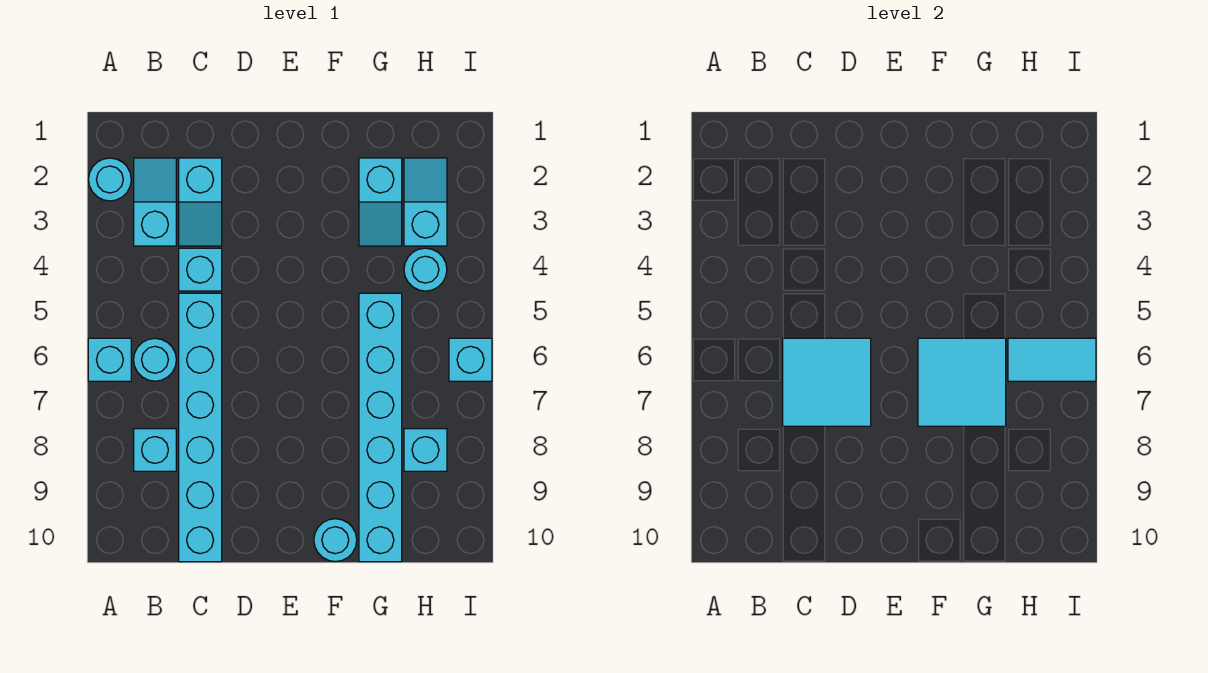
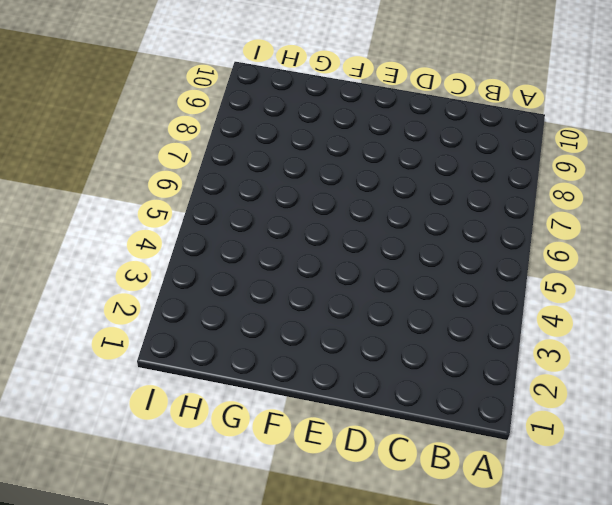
none -> cyan round brick A2 level 1
none -> cyan brick A6 level 1
none -> cyan slope B2:B3 level 1 top 3

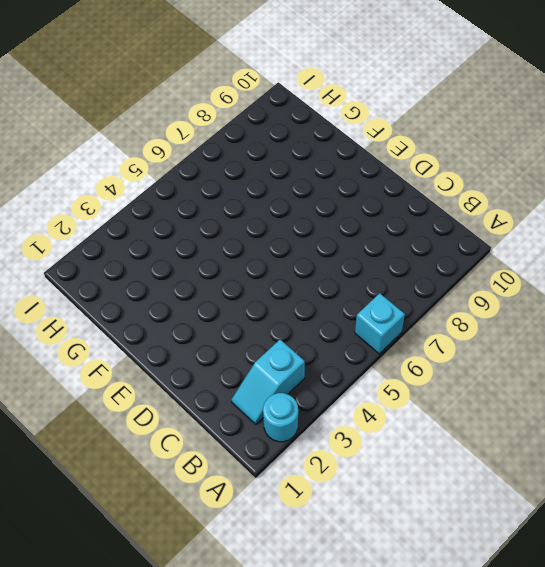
none -> cyan round brick B6 level 1
none -> cyan brick B8 level 1
none -> cyan slope C2:C3 level 1 top 2

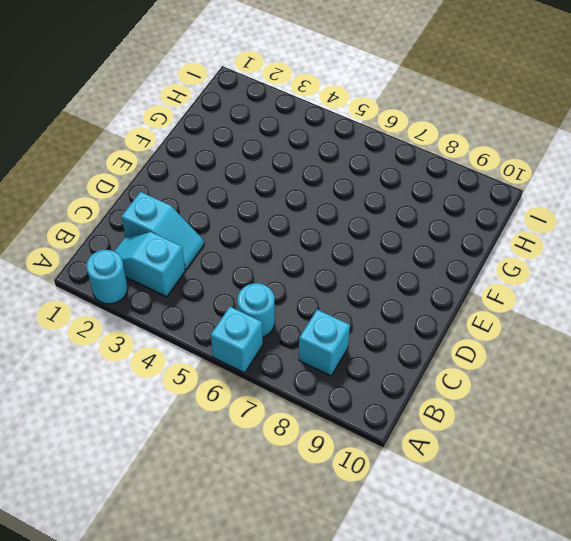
none -> cyan brick C4 level 1
none -> cyan brick C5:C10 level 1
none -> cyan round brick F10 level 1

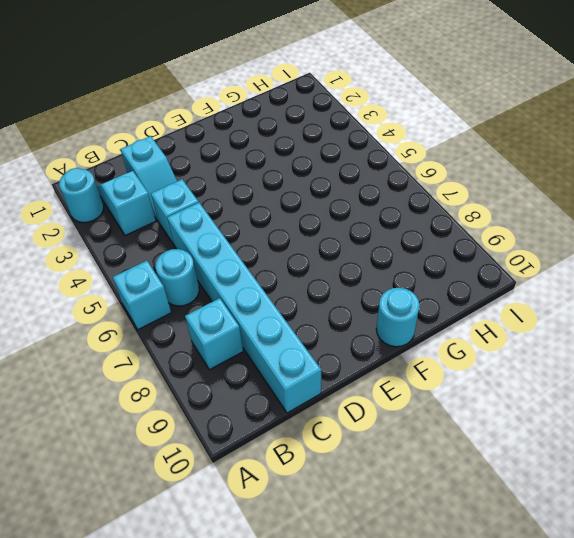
none -> cyan slope G2:G3 level 1 top 2
none -> cyan brick G5:G10 level 1
none -> cyan slope H2:H3 level 1 top 3

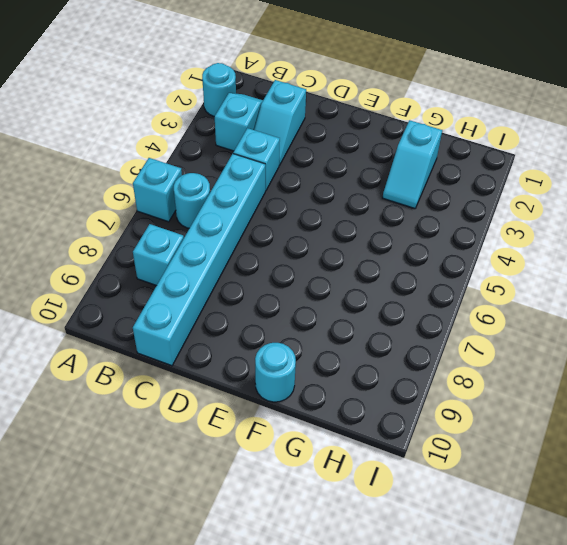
none -> cyan brick G5:G10 level 1
none -> cyan slope H2:H3 level 1 top 3
none -> cyan round brick H4 level 1

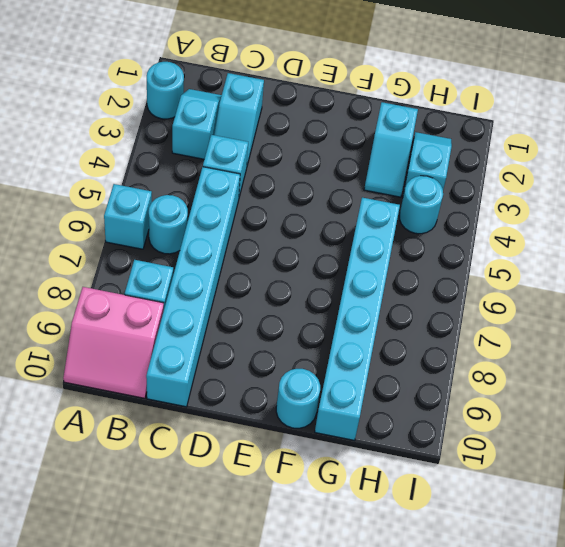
pink slope A9:B10 level 1 top 9 -> none
none -> cyan brick H8 level 1
none -> cyan brick I6 level 1
none -> cyan tile C6:D7 level 2

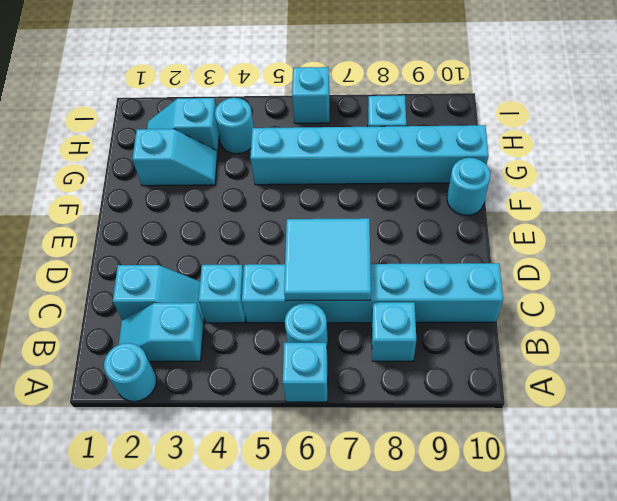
none -> cyan tile F6:G7 level 2
none -> cyan tile H6:I6 level 2

